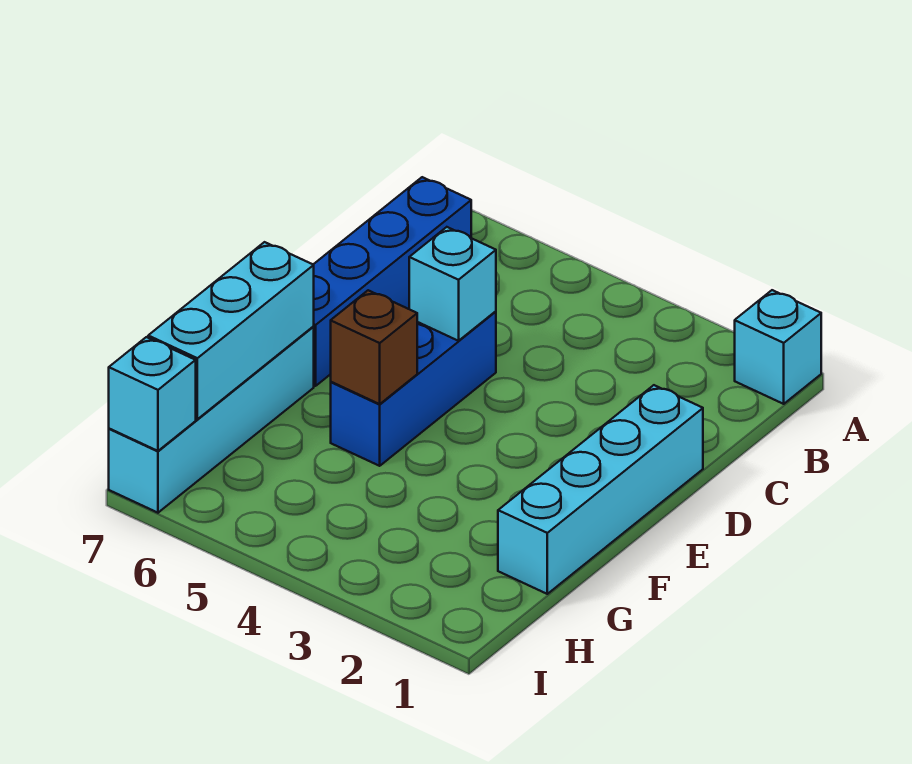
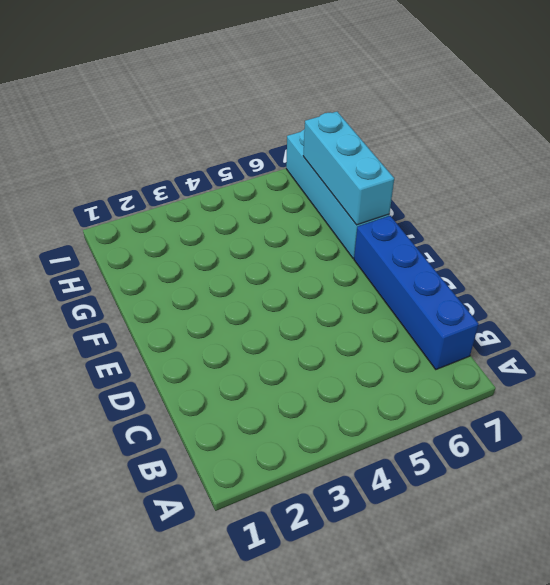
none -> cyan brick A1 level 1
none -> cyan brick D1:G1 level 1

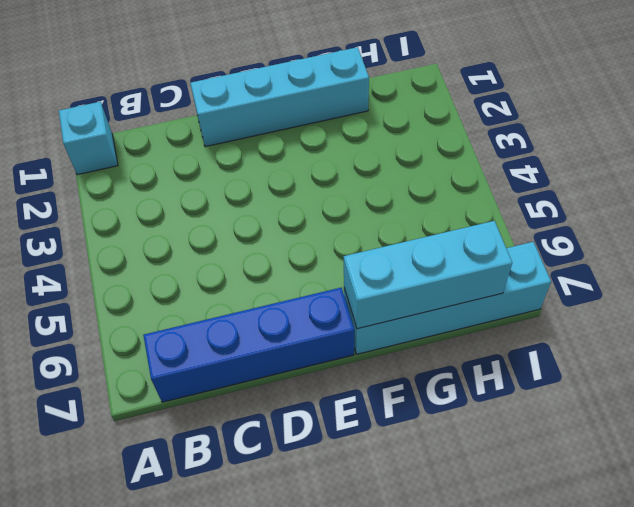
none -> blue brick D5:F5 level 1
none -> cyan brick D5 level 2

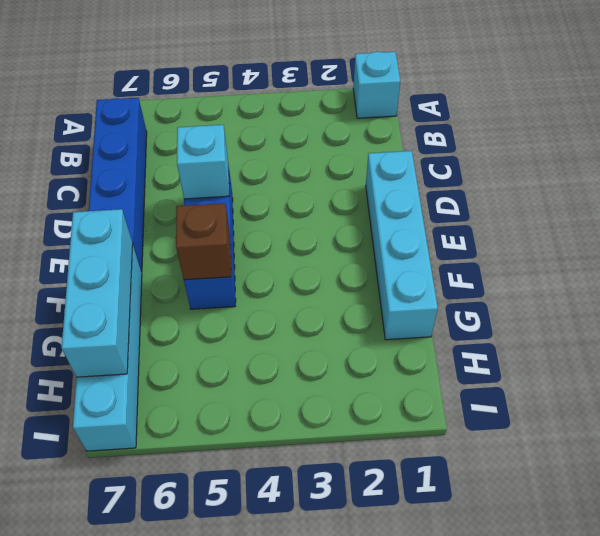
none -> cyan brick I7 level 2

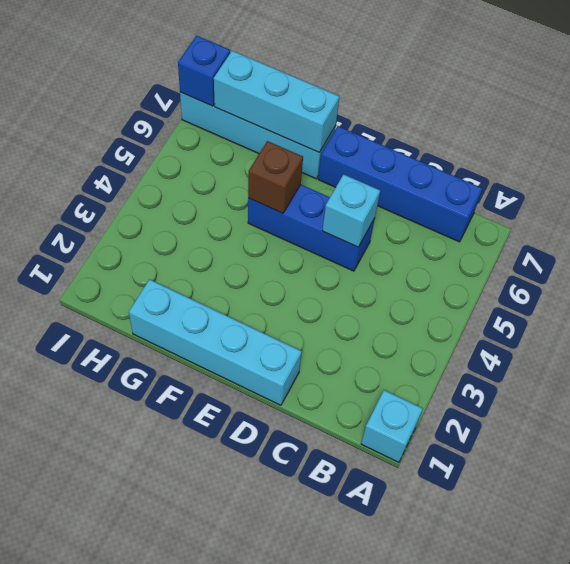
blue brick I7 level 2 -> cyan brick I7 level 2

